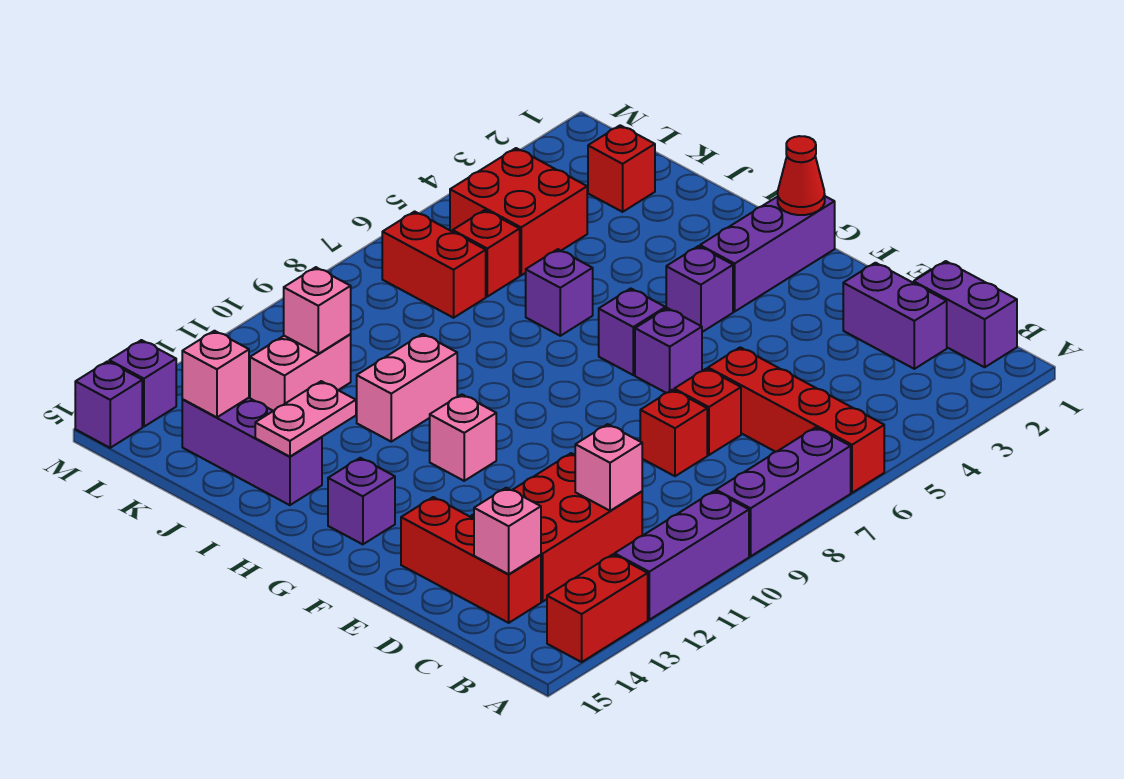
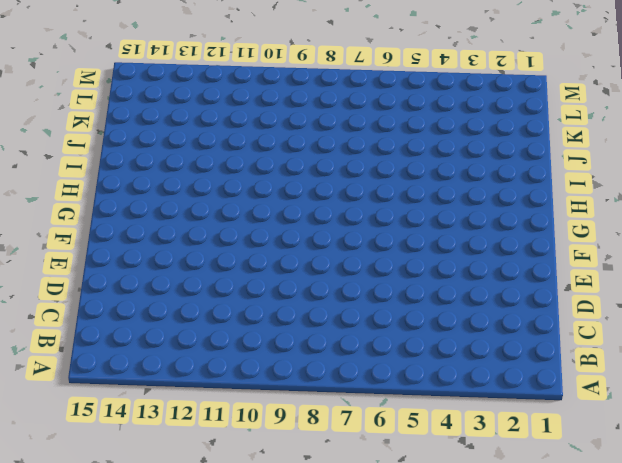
none -> red brick A6:D6 level 1
none -> purple brick A7:A9 level 1
none -> purple brick A10:A12 level 1
none -> red brick A13:A14 level 1

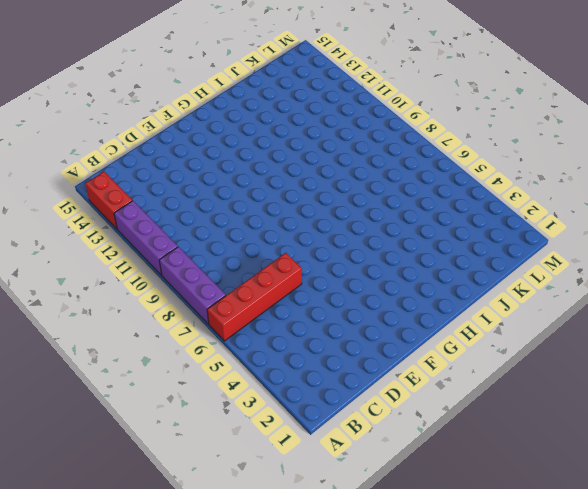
none -> purple brick B1:C1 level 1
none -> purple brick C2:D2 level 1
none -> red brick C11:D13 level 1
none -> red brick C14:E14 level 1

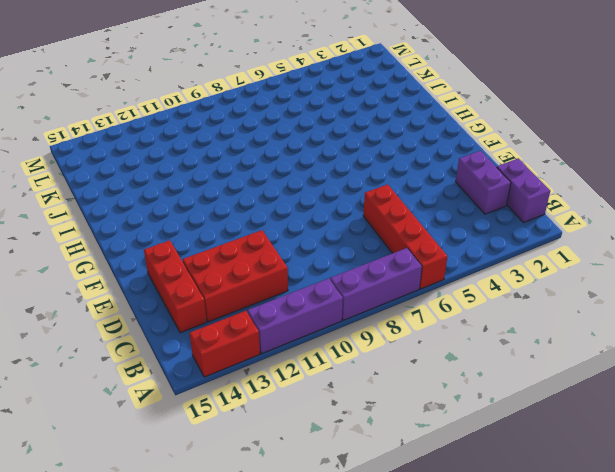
none -> red brick D7 level 1
none -> red brick D8 level 1
none -> purple brick F6 level 1
none -> purple brick G1:G3 level 1

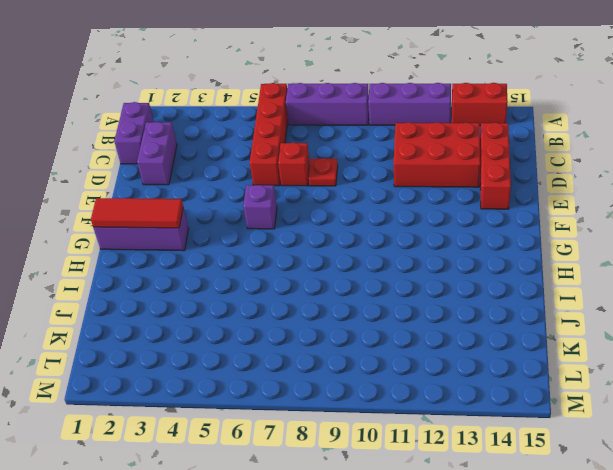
red plate D8 level 1 -> red brick D8 level 1
red tile G1:G3 level 2 -> red cone G1 level 2
none -> purple brick G4 level 1
none -> purple brick G6 level 1
none -> pink brick G11 level 1
none -> purple brick G14 level 1

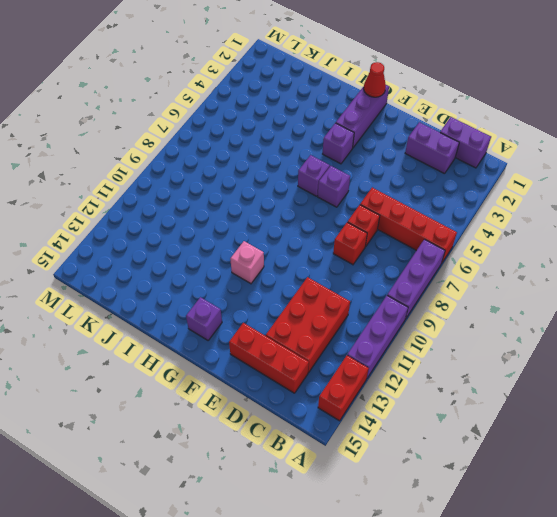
none -> purple brick I6 level 1
none -> pink brick I10:I11 level 1
none -> purple brick I14:K14 level 1
none -> red brick K2 level 1

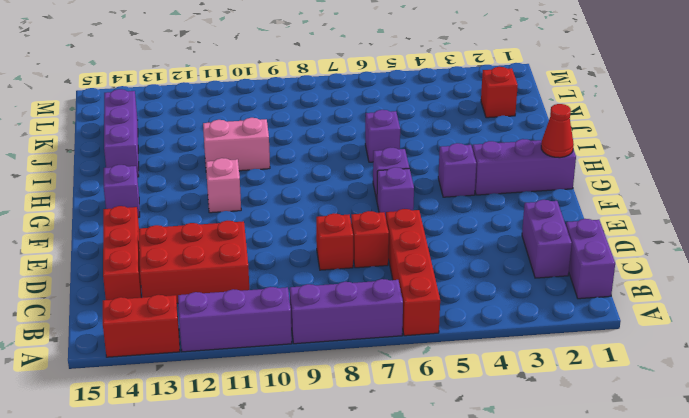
none -> red brick K4:L5 level 1
none -> red brick K6 level 1
none -> red brick K7:L7 level 1
none -> pink brick K11:K12 level 1

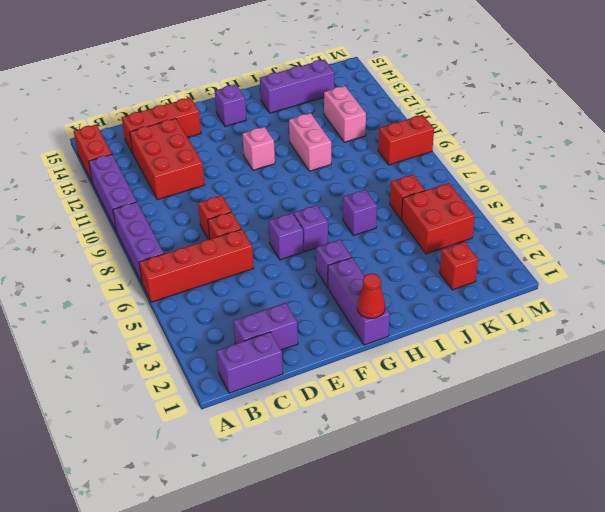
red brick L9:M9 level 1 -> red brick K7:L7 level 1
none -> purple brick M14 level 1
none -> purple brick M15 level 1
none -> pink brick C11 level 2
none -> pink brick C14 level 2

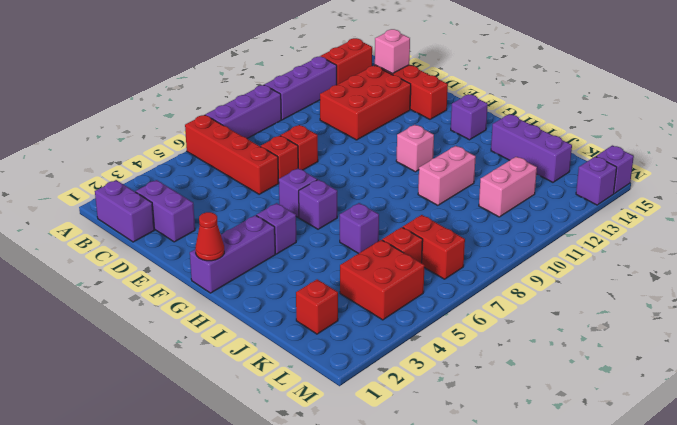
none -> pink brick C11 level 2
none -> pink plate I13:I14 level 2
none -> pink brick K11 level 2
none -> pink brick K14 level 2

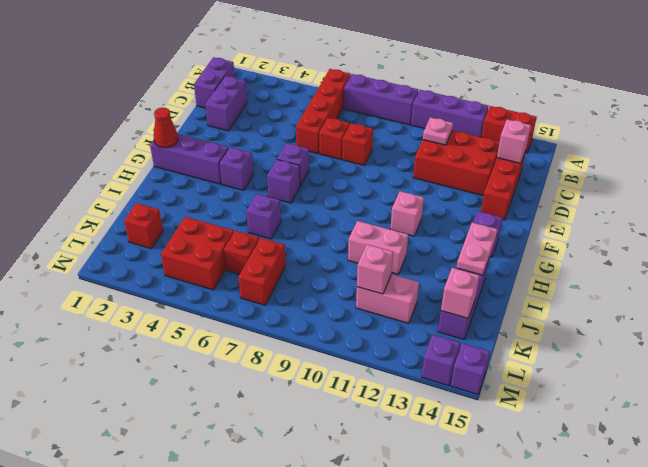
pink plate C11 level 2 -> pink brick C11 level 2
pink plate H14:I14 level 2 -> pink plate I13:I14 level 2

